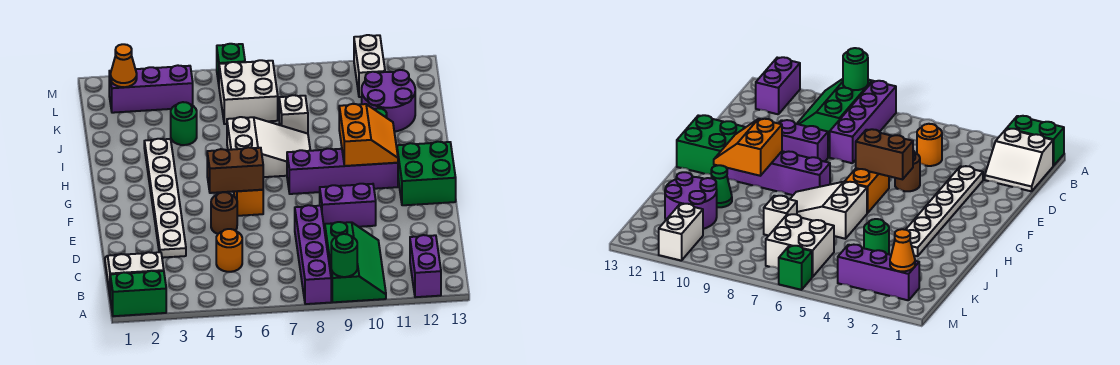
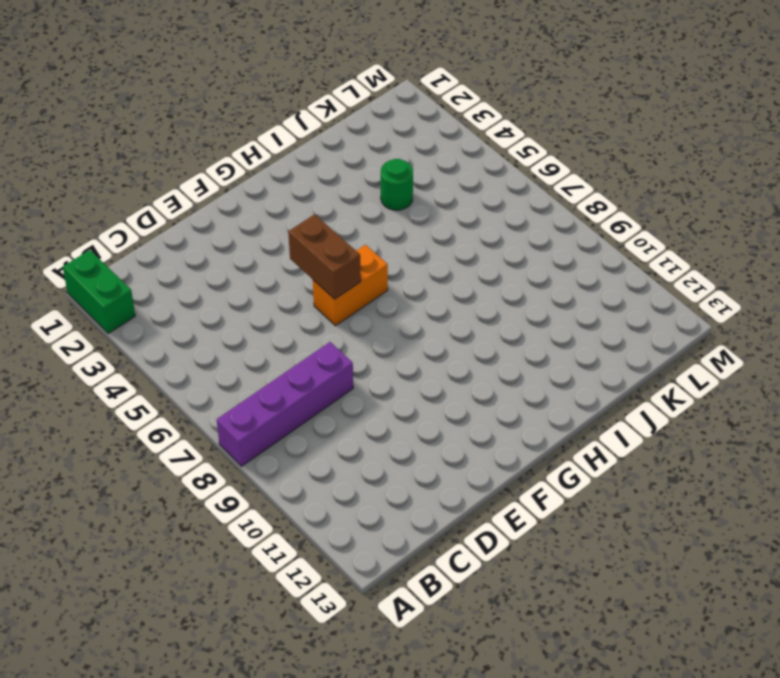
none -> green slope A9:C10 level 1 top 9
none -> purple brick A12:B12 level 1
none -> white slope B1:C2 level 1 top B

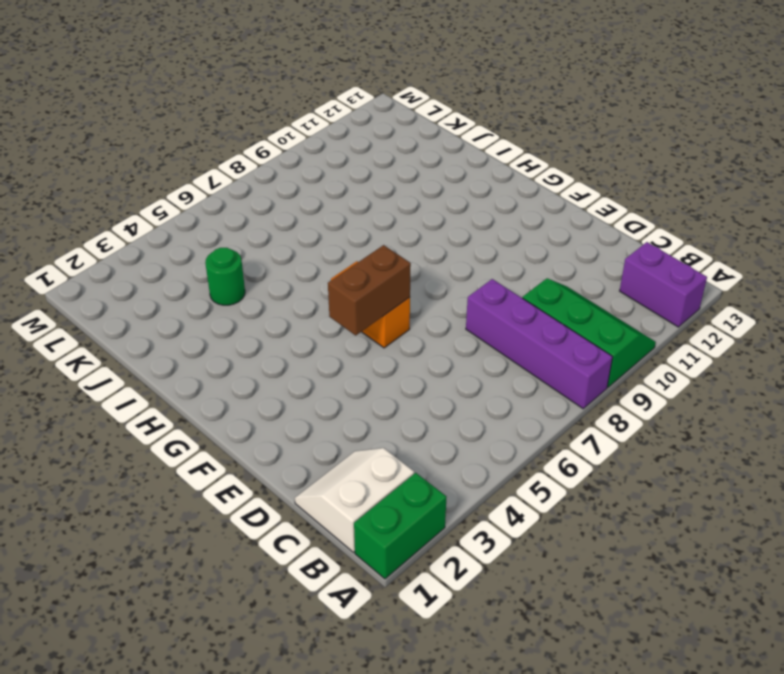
none -> orange round brick C5 level 1
none -> white plate D3:I3 level 1
none -> brown round brick E5 level 1

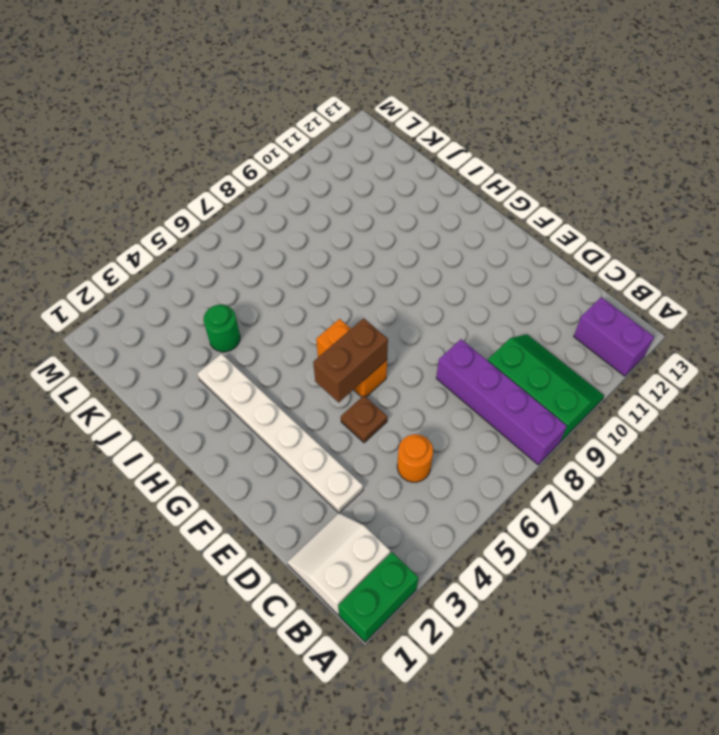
brown plate E5 level 1 -> brown round brick E5 level 1
none -> purple brick E9:E10 level 1
none -> green brick F12:G13 level 1
none -> purple brick G8:G11 level 1

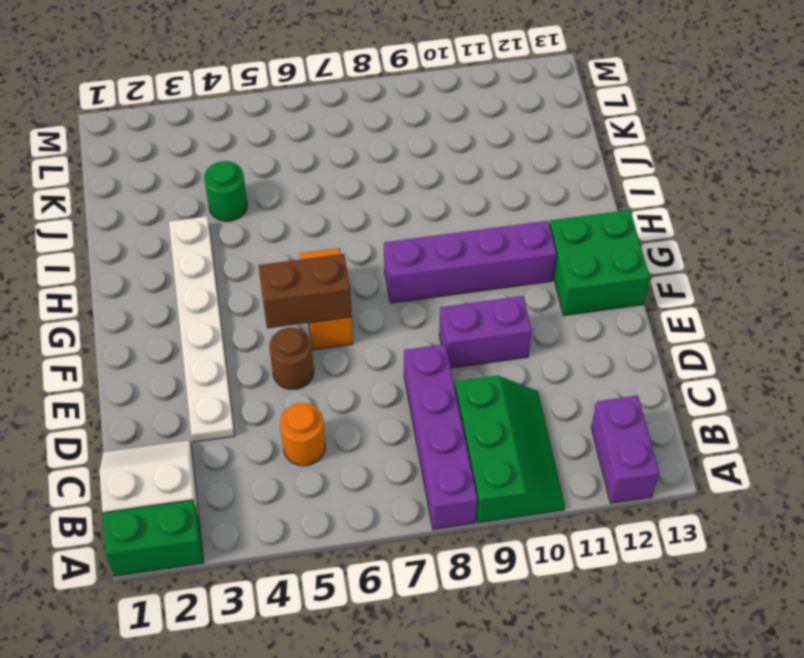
none -> white slope H6:I8 level 1 top 6
none -> green cone I11 level 1
none -> white brick J8 level 1

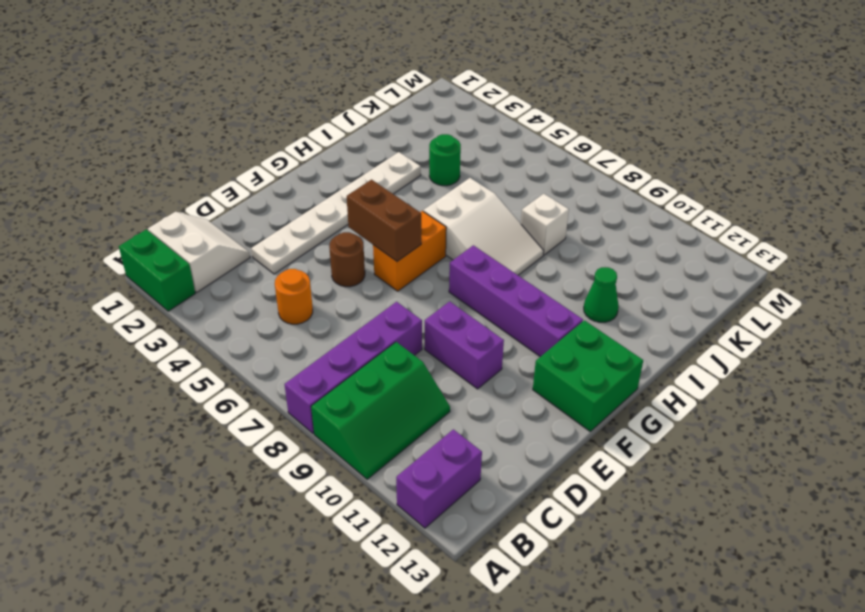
none -> purple round brick J11:K12 level 1
none -> white brick K6:L7 level 1
none -> purple brick L2:L4 level 1

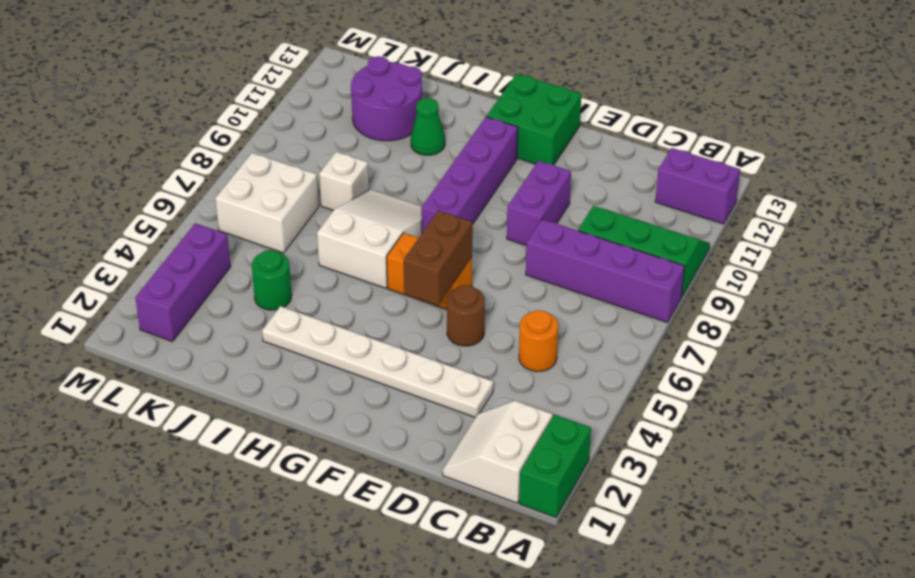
none -> white brick L11:M11 level 1
none -> green brick M6 level 1
none -> green round brick A9 level 2

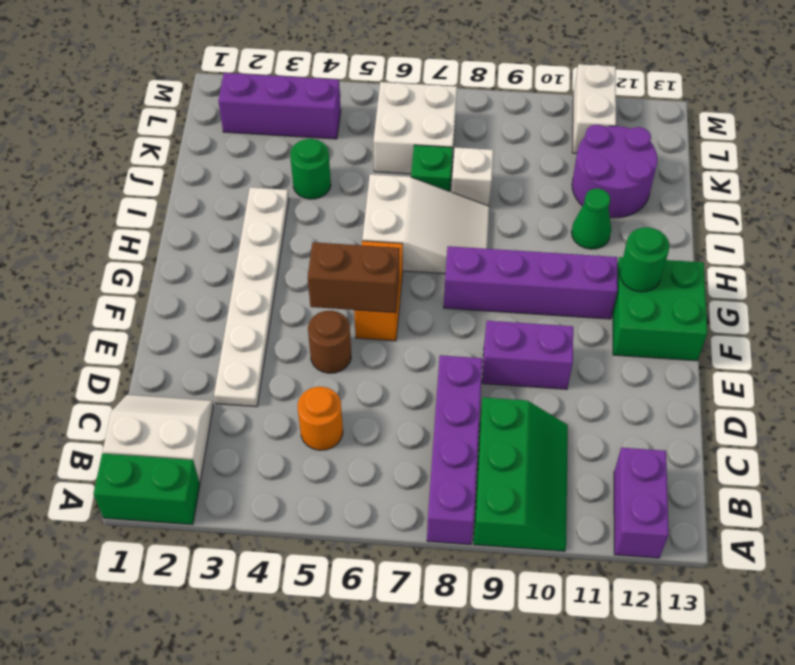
green round brick G12 level 2 -> green round brick A9 level 2
green brick J7 level 1 -> green brick M6 level 1
none -> orange slope G10:H11 level 2 top 10
none -> orange cone L2 level 2

